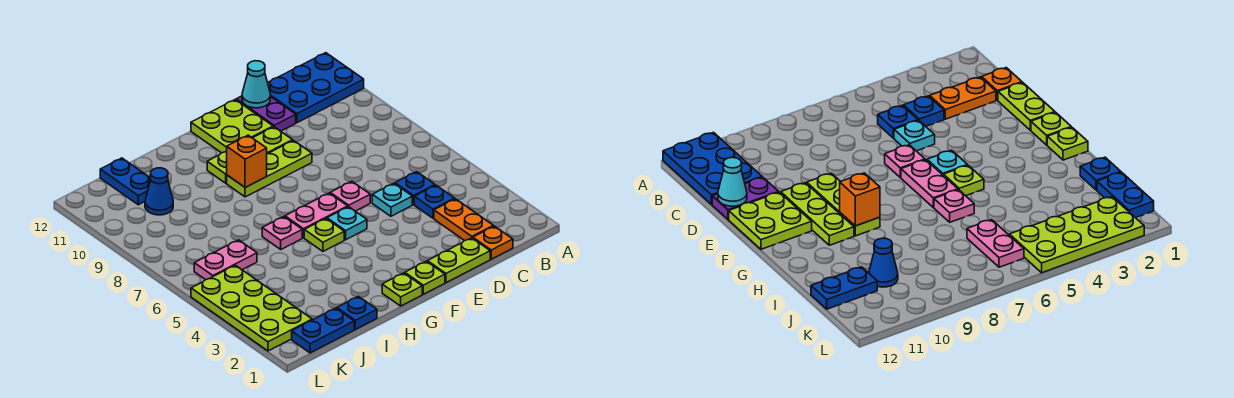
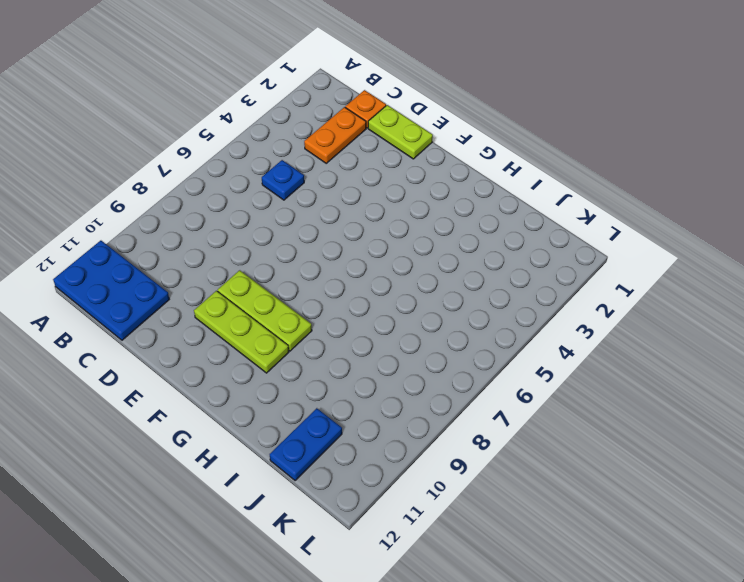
none -> blue plate C4 level 1
none -> cyan plate D5 level 1
none -> purple plate D11:D12 level 1

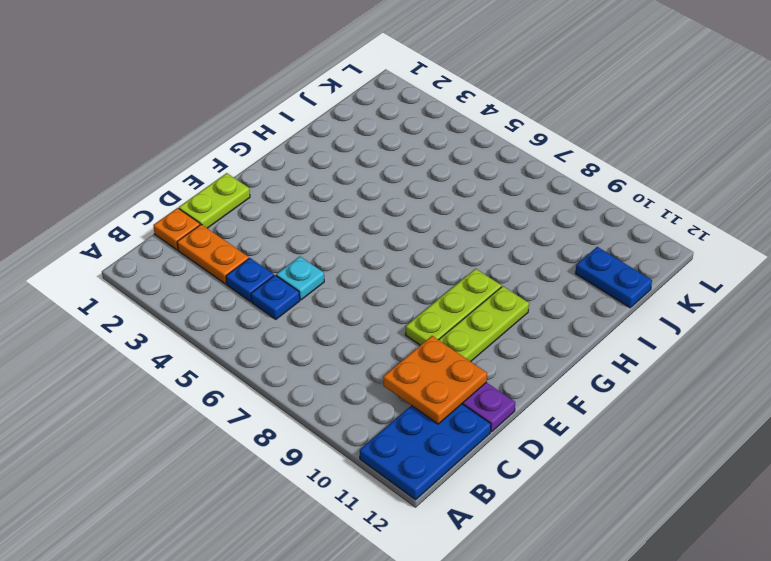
orange plate C10:D11 level 2 -> none
none -> pink plate E6 level 1
none -> lime plate E11:F12 level 1
none -> lime plate F1 level 1

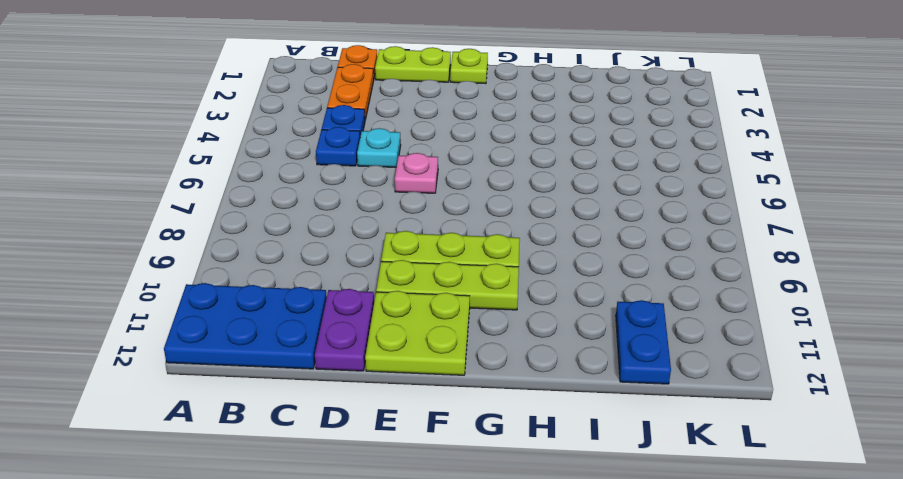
none -> cyan plate F5 level 1
none -> pink plate F6:G6 level 1
none -> lime plate G1 level 1

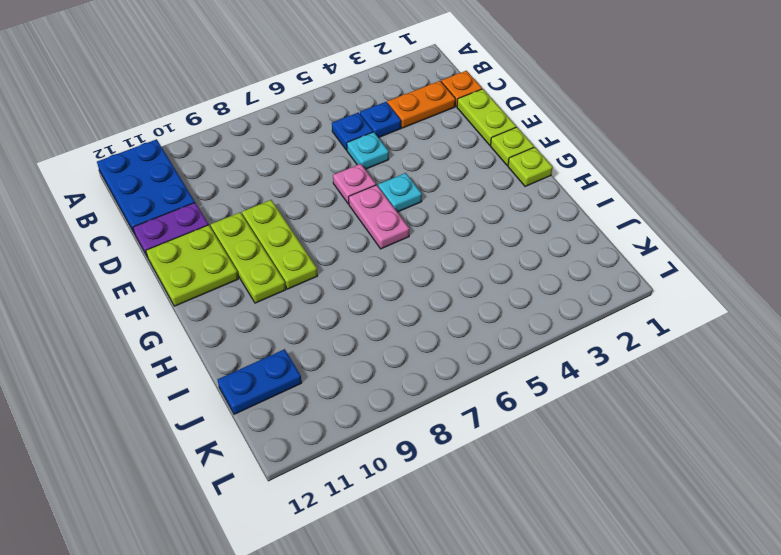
none -> lime plate G5 level 1
none -> pink plate H6 level 1
none -> blue plate I1 level 1

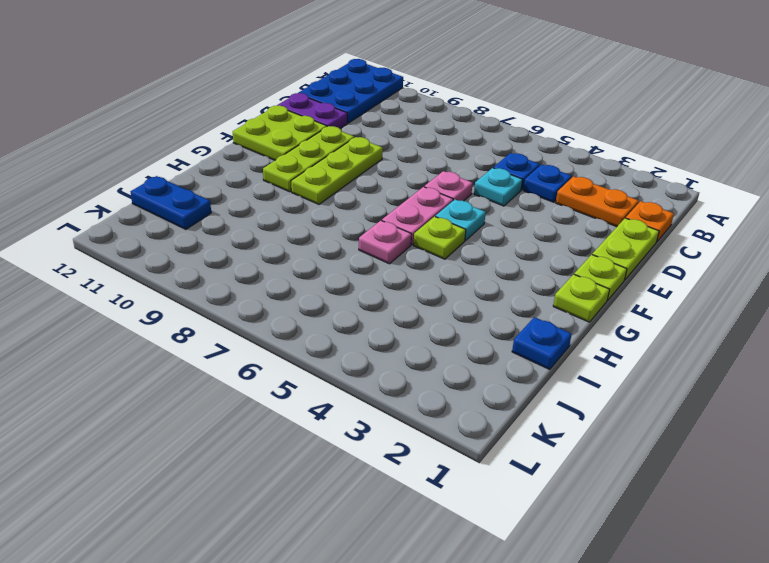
none -> blue plate J1:K1 level 1
none -> pink plate J6:K6 level 1
none -> blue cone J10 level 1

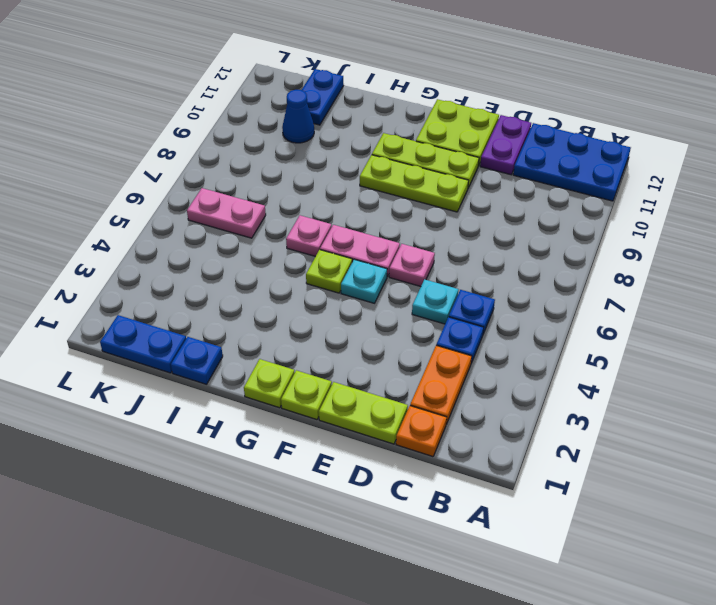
none -> lime plate K2:L5 level 1
none -> cyan cone D12 level 2
none -> orange brick G9 level 2

